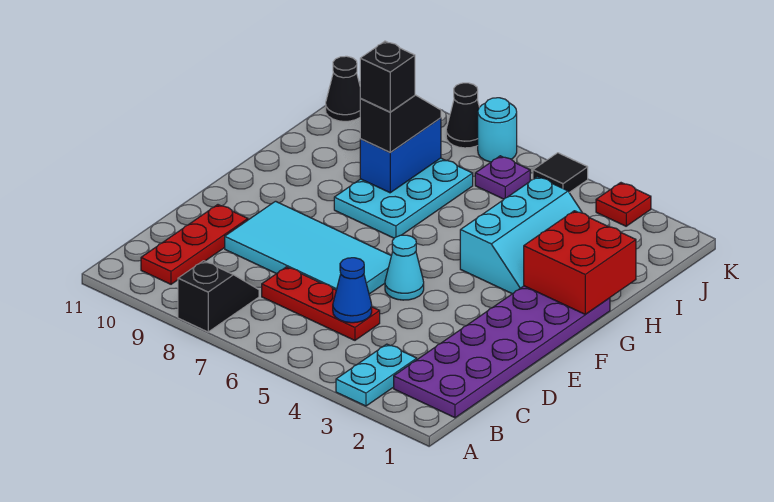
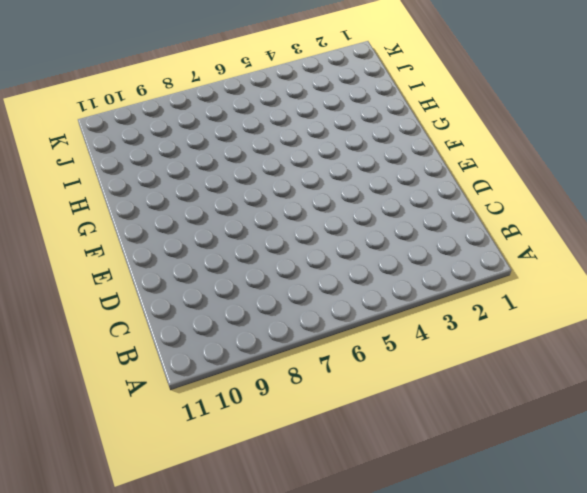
none -> cyan plate A3:B3 level 1
none -> black slope A8:B8 level 1 top A
none -> purple plate B1:G2 level 1

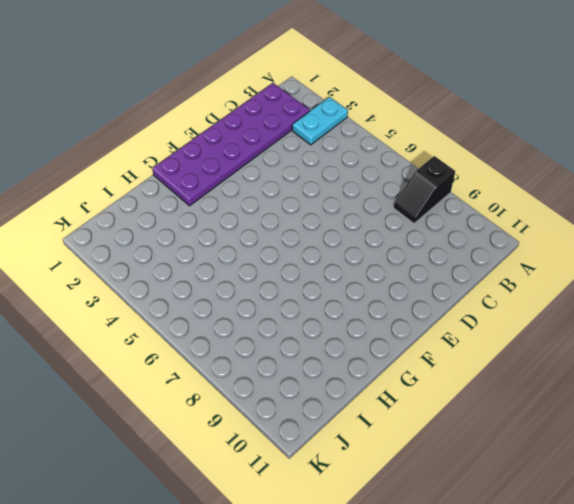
none -> red plate B10:D10 level 1
none -> red plate C5:C7 level 1
none -> cyan tile D6:E9 level 1

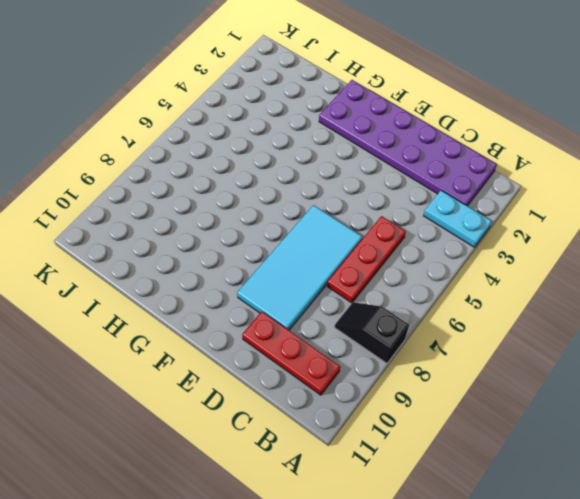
none -> cyan cone E5 level 1
none -> cyan slope G3:I4 level 1 top 4
none -> cyan plate G7:I8 level 1

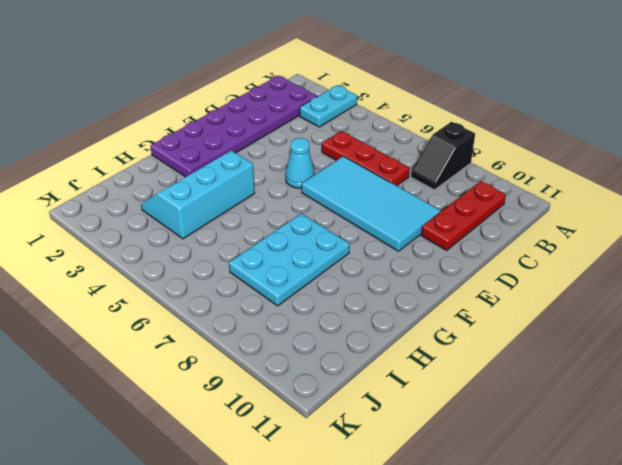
none -> purple plate J6 level 1
none -> black cone J11 level 1
none -> red plate K3 level 1

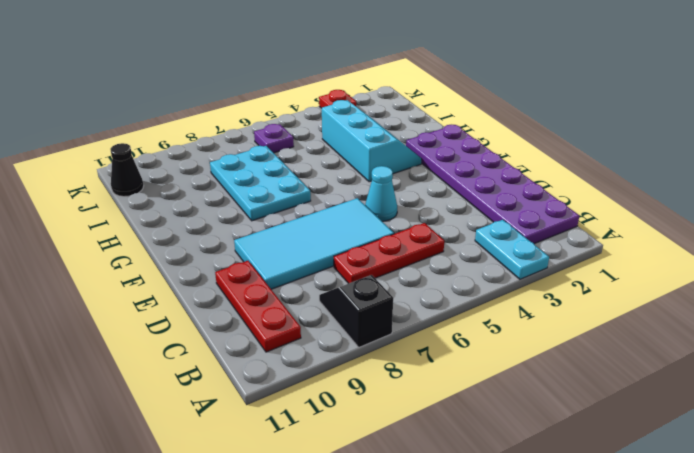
none -> black tile K5 level 1
none -> cyan round brick K7 level 1
none -> black cone K8 level 1

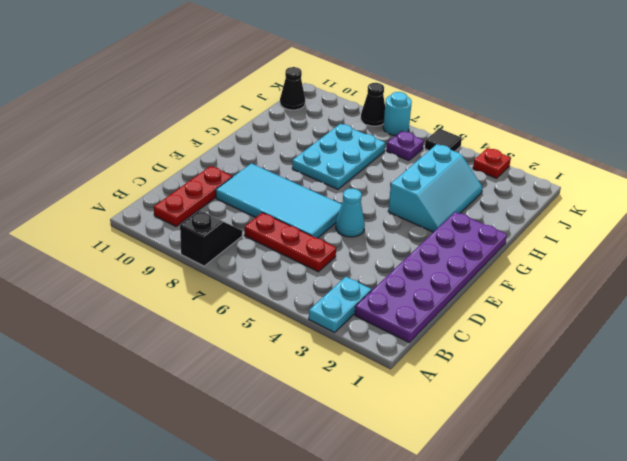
none -> blue cone C5 level 2
none -> red brick G1:H2 level 2
none -> blue brick H8:I8 level 2

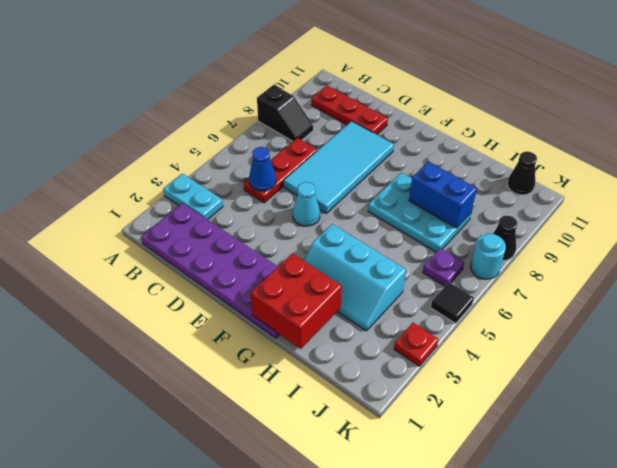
none -> black slope H8:I8 level 3 top H
none -> black brick H8 level 4

